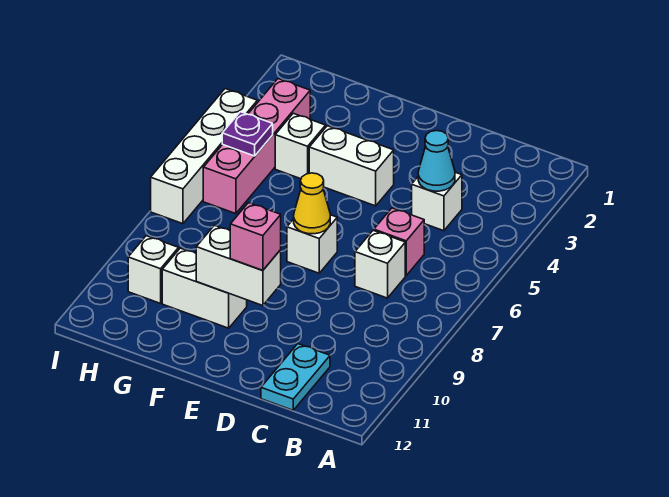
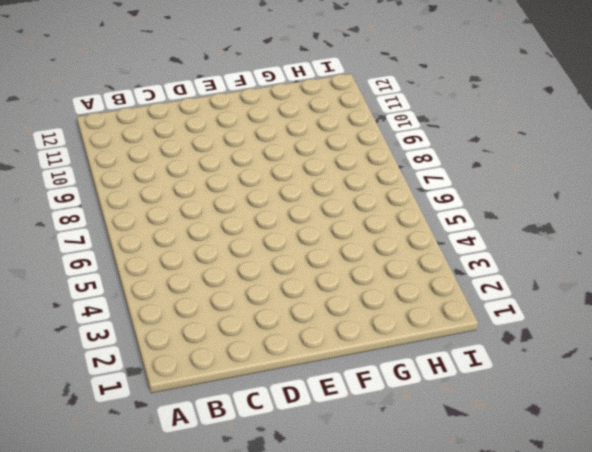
none -> white brick C4 level 1
none -> pink brick C6 level 1
none -> white brick C7 level 1

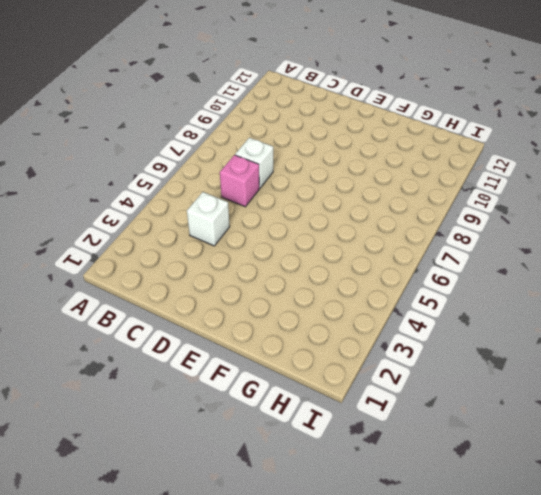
none -> cyan plate C11:C12 level 1
none -> white brick E4:F4 level 1
none -> white brick E7 level 1

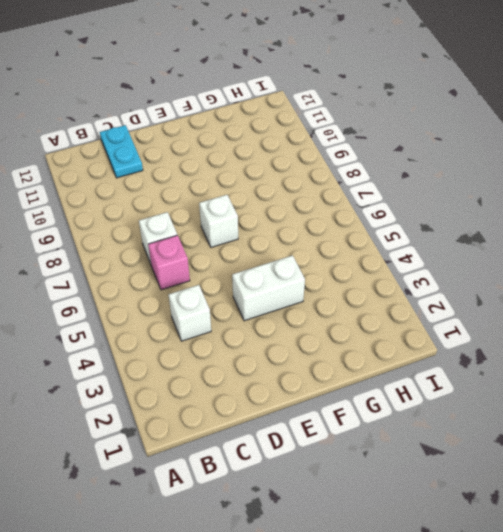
none -> white brick F10:G10 level 1
none -> white brick G4 level 1
none -> pink brick H3:H6 level 1

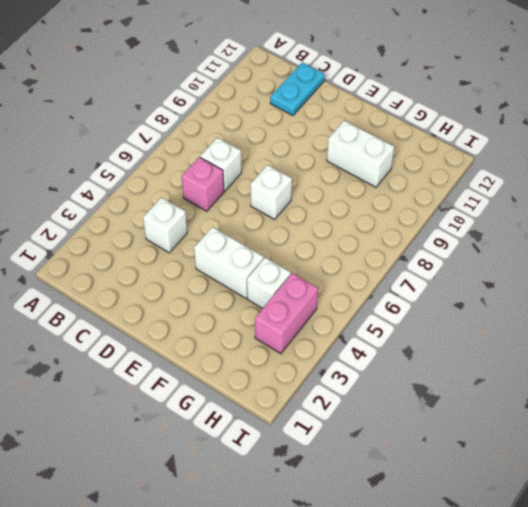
pink brick H3:H4 level 1 -> pink brick H3:H6 level 1
none -> white brick H10 level 1
none -> white brick I4:I7 level 1
none -> cyan cone C4 level 2

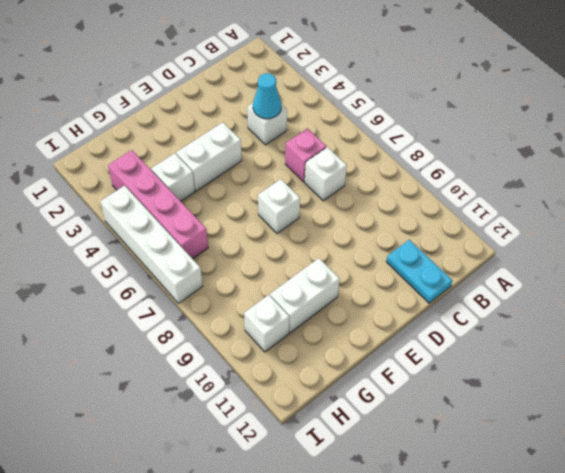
none -> yellow cone E7 level 2
none -> white brick E10:F10 level 2
none -> purple plate H5 level 2

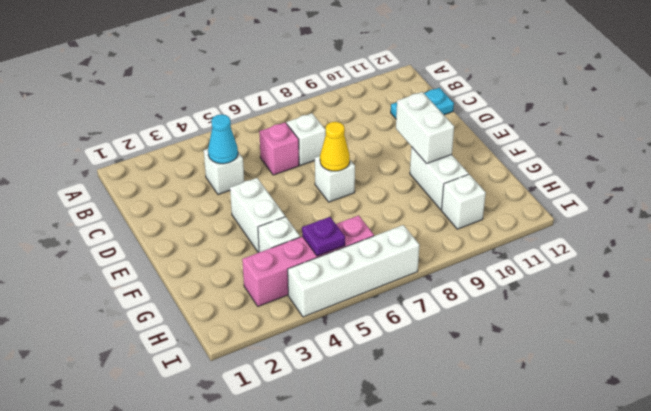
none -> pink brick E10 level 3

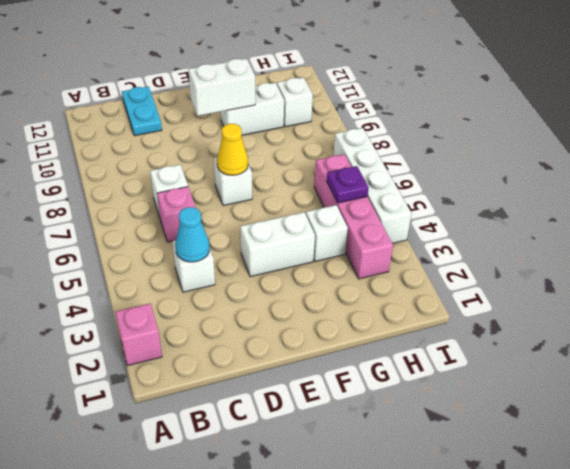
pink brick A2 level 1 -> pink brick E10 level 3

